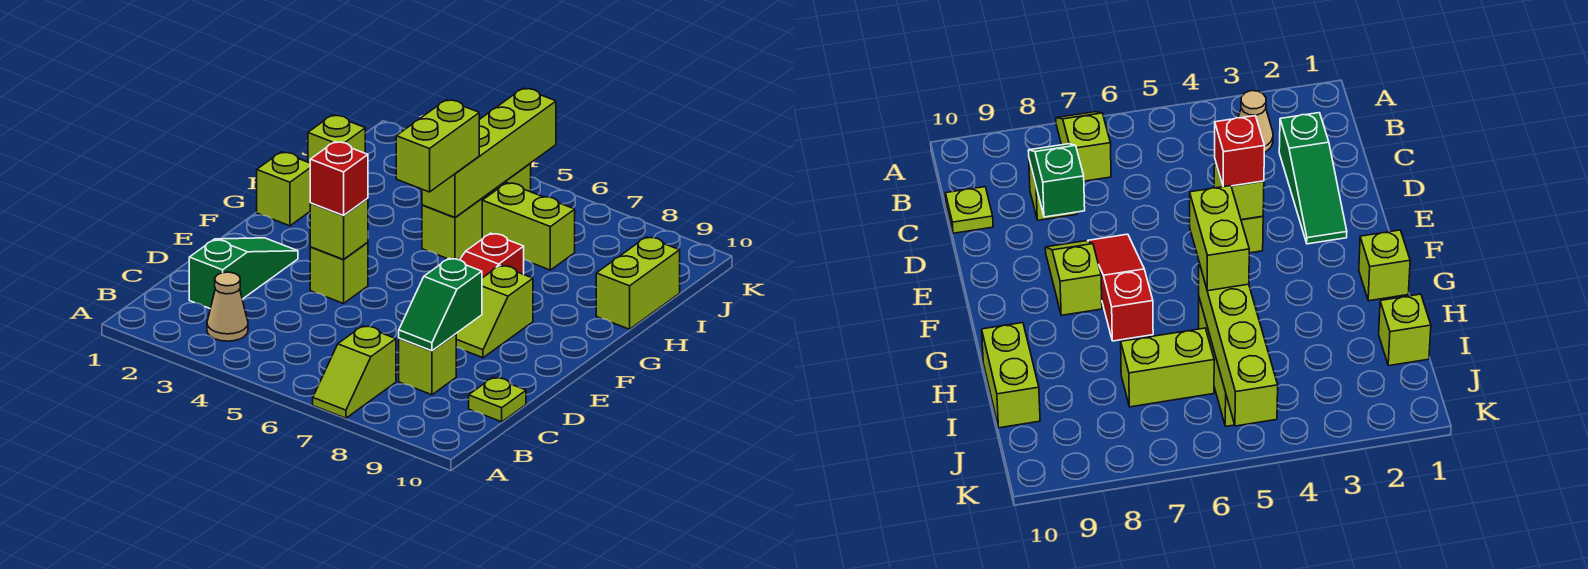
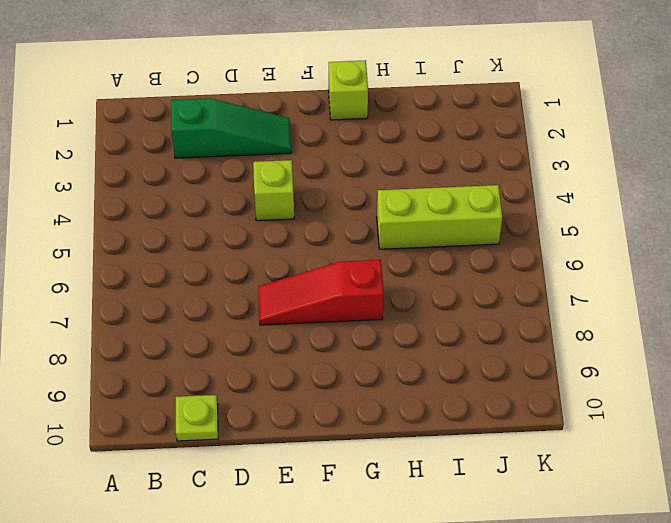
none -> lime slope A7:B7 level 1 top B
none -> tan cone B3 level 1
none -> lime brick C8 level 1

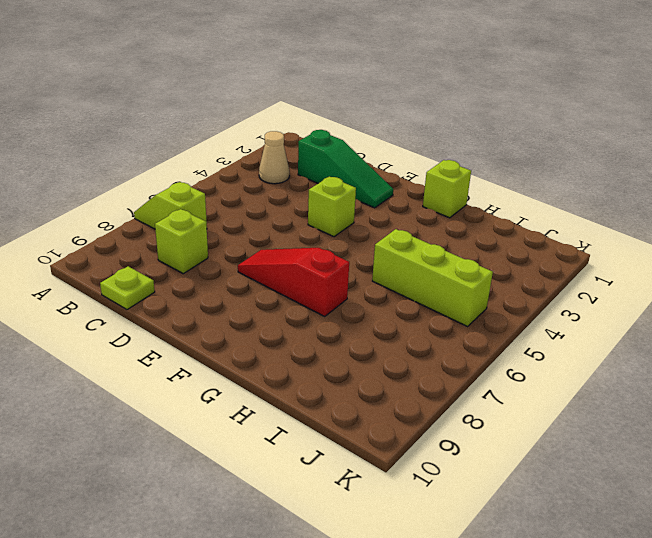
none -> lime slope E8:F8 level 1 top F
none -> lime brick H10:I10 level 1
none -> lime brick I1 level 1

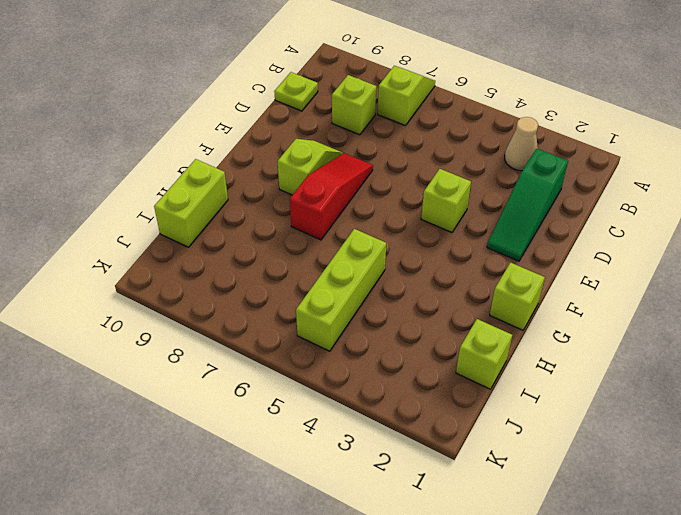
none -> lime brick I6:I7 level 1
none -> green slope C8:D8 level 2 top D
none -> lime brick E4 level 2

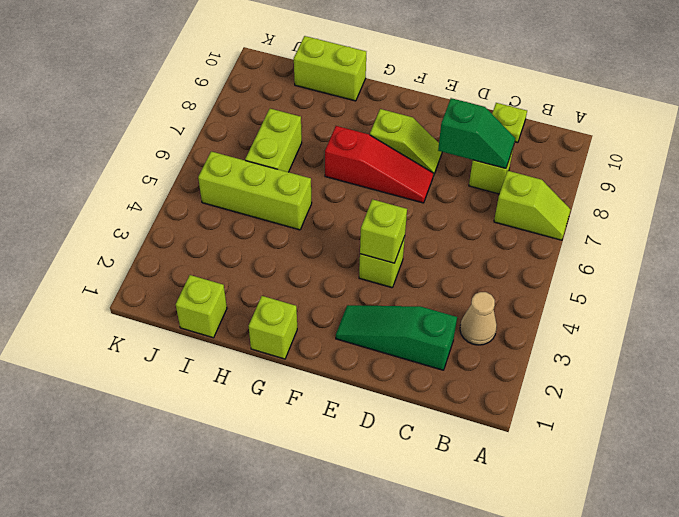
none -> lime brick H5:K5 level 2
none -> red brick E4 level 3
none -> lime brick G5:H5 level 3

